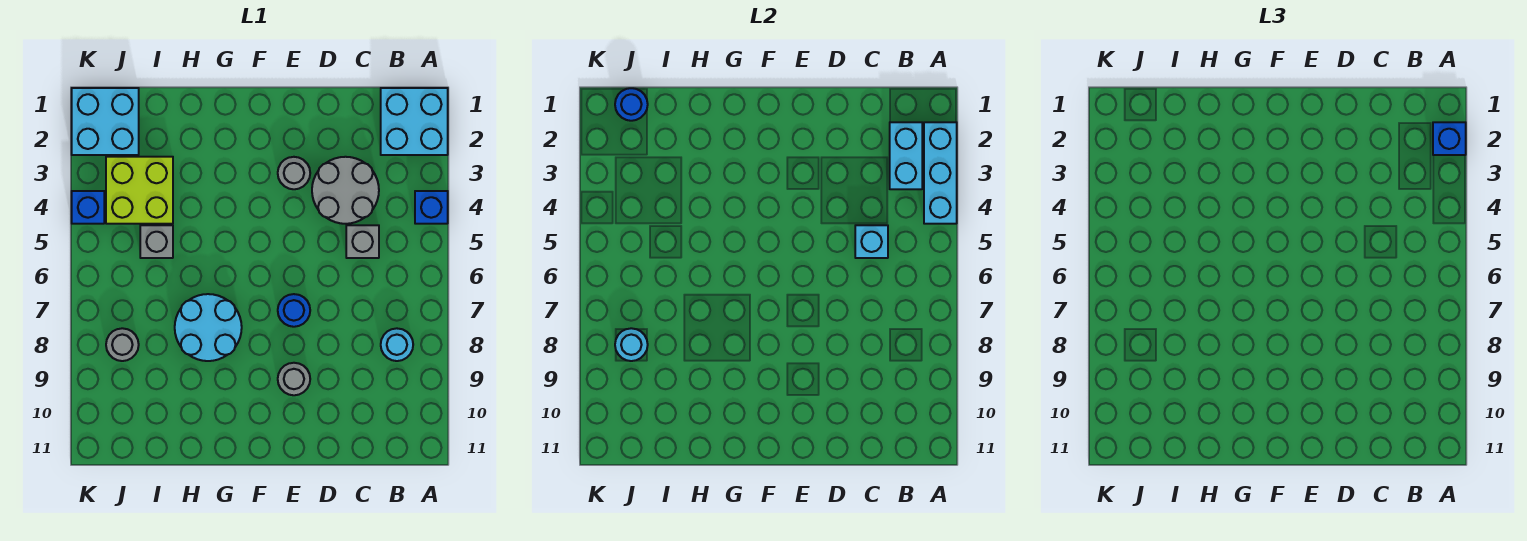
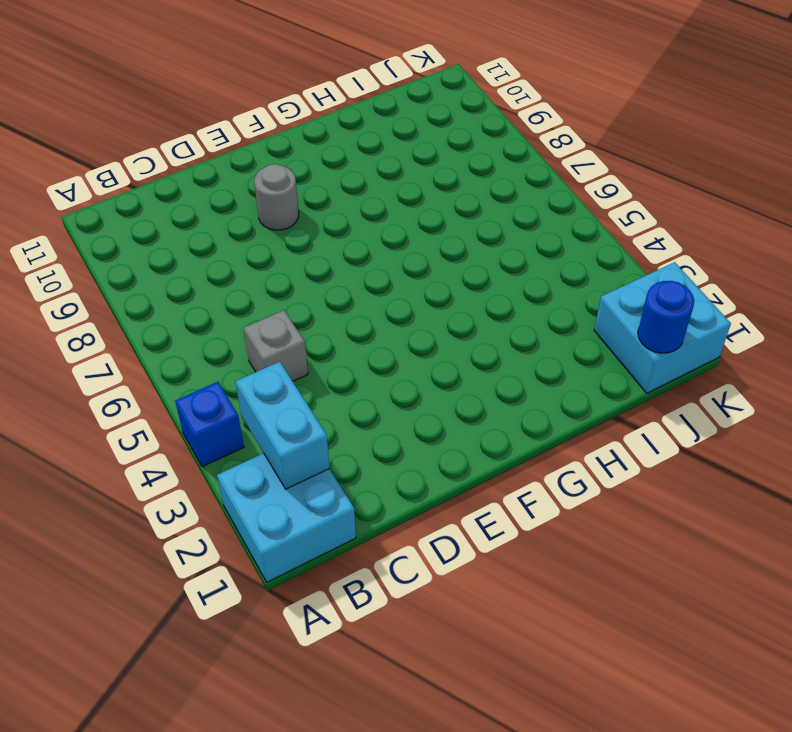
none -> cyan round brick B8 level 1
none -> grey round brick C3:D4 level 1
none -> grey round brick E3 level 1

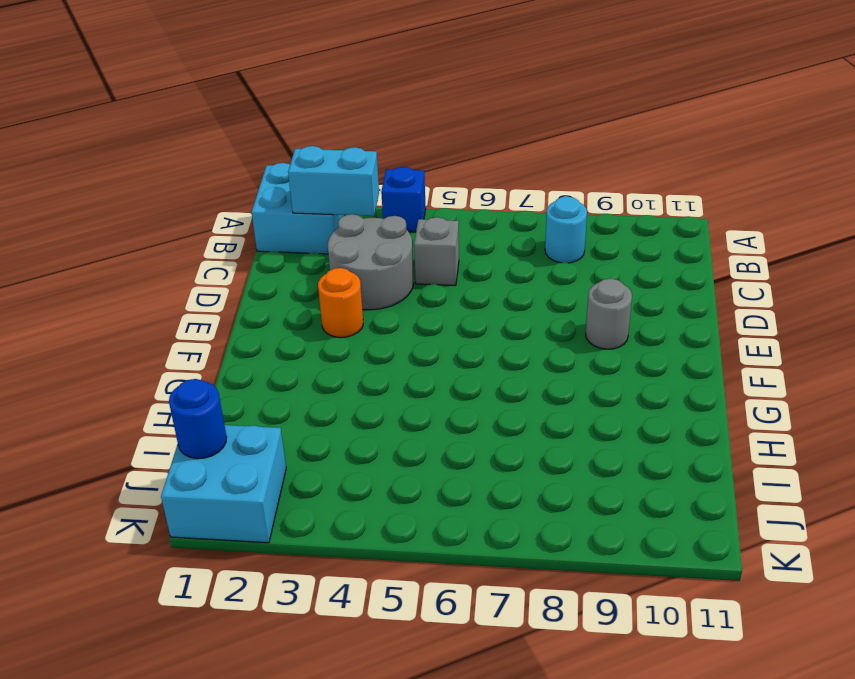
orange round brick E3 level 1 -> grey round brick E3 level 1
none -> blue round brick E7 level 1
none -> cyan round brick G7:H8 level 1
none -> lime brick I3:J4 level 1

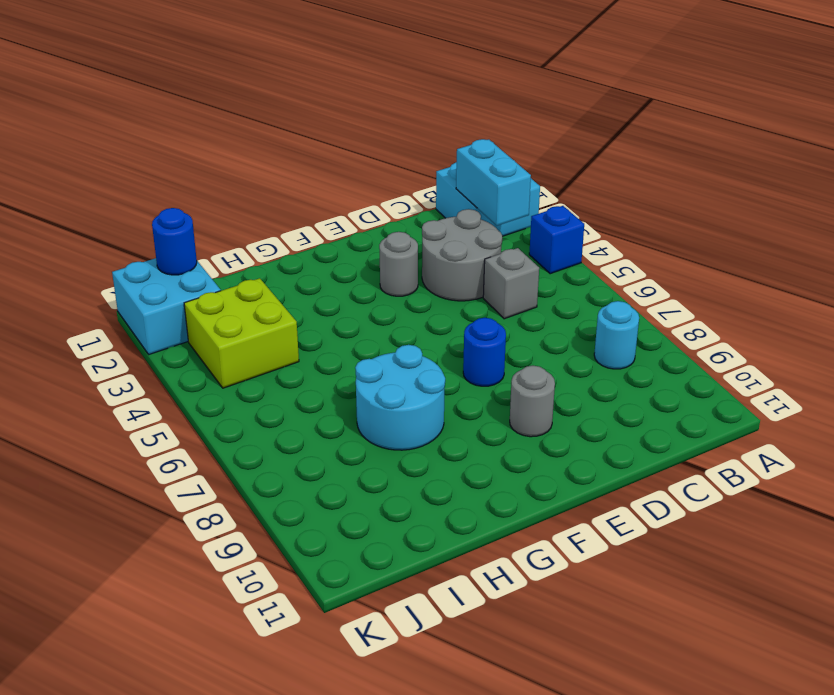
none -> grey brick I5 level 1
none -> grey round brick J8 level 1
none -> blue brick K4 level 1

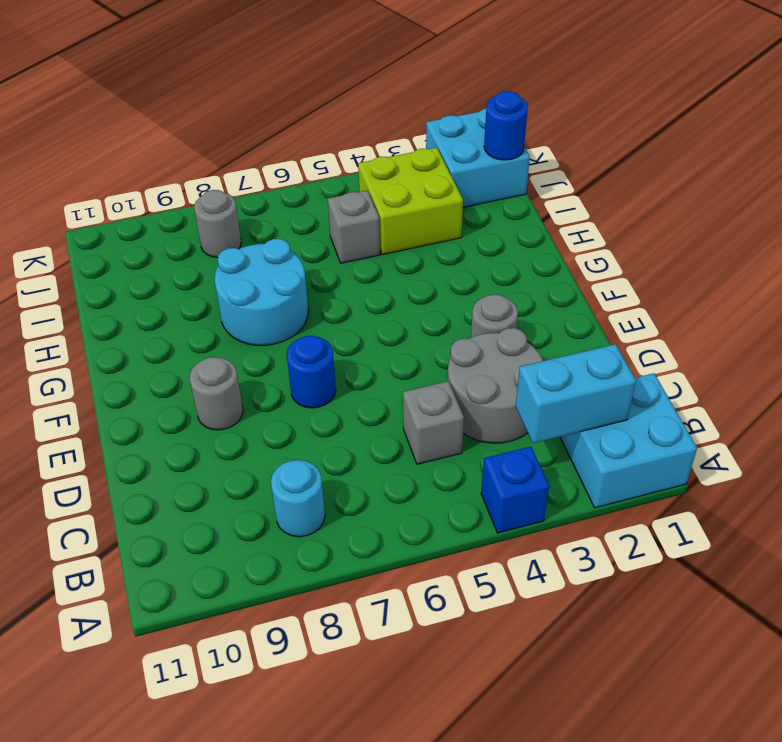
none -> blue brick K4 level 1
none -> cyan brick A2:A4 level 2
none -> cyan brick C5 level 2

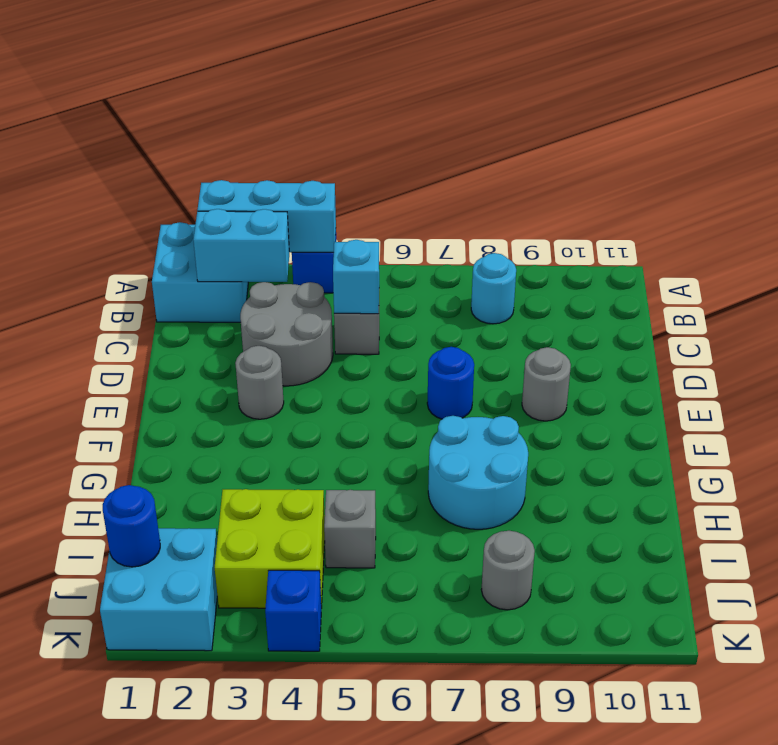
none -> cyan round brick J8 level 2
none -> blue brick A2 level 3

